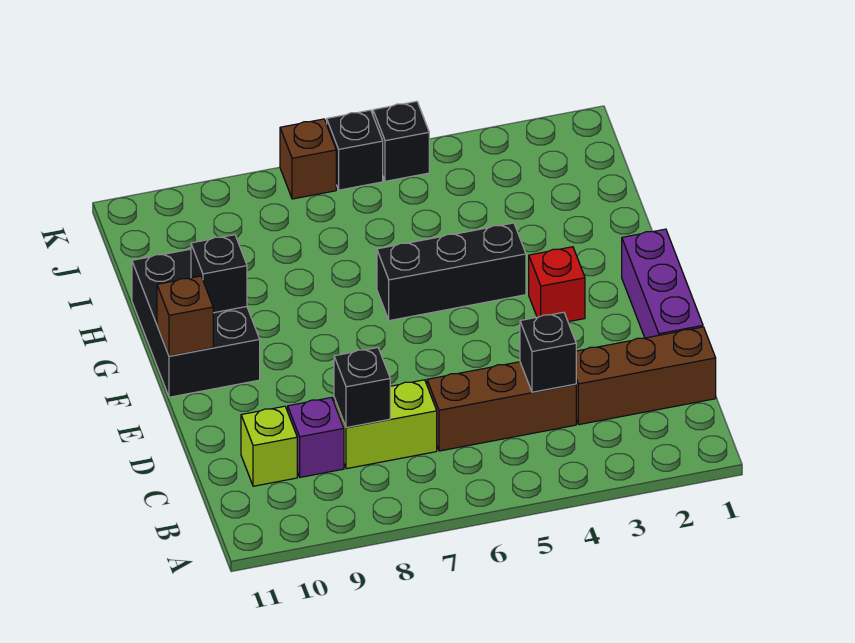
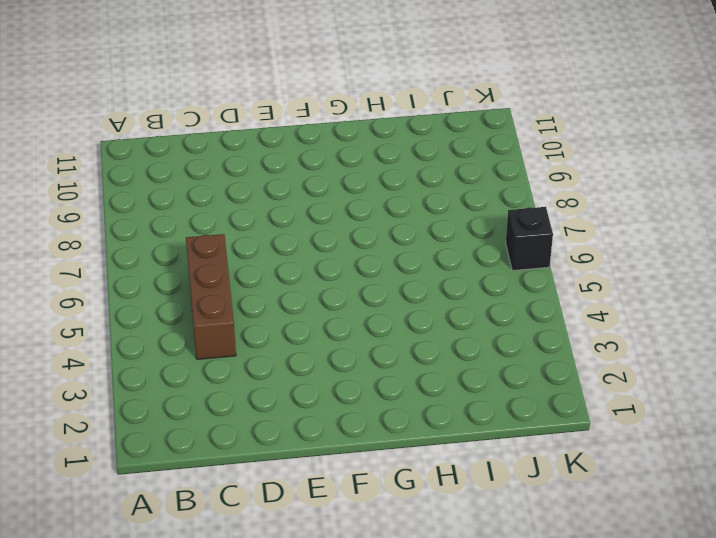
none -> brown brick C1:C3 level 1
none -> lime brick C7:C8 level 1
none -> purple brick C9 level 1

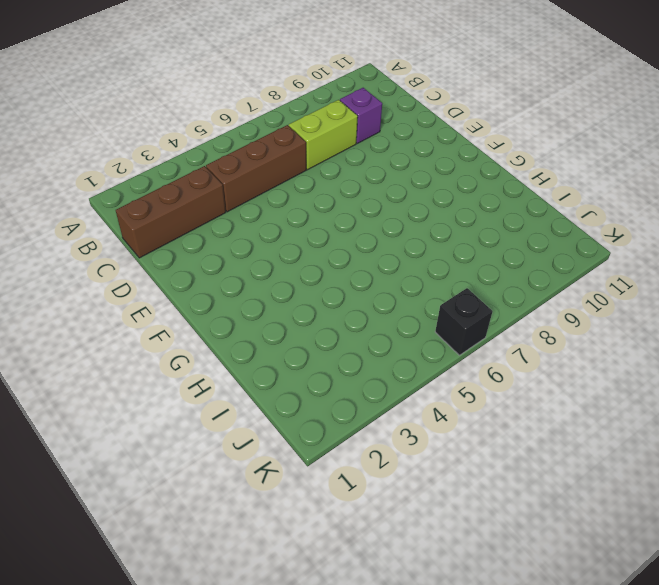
none -> lime brick C10 level 1
none -> purple brick D1:F1 level 1
none -> red brick F3 level 1

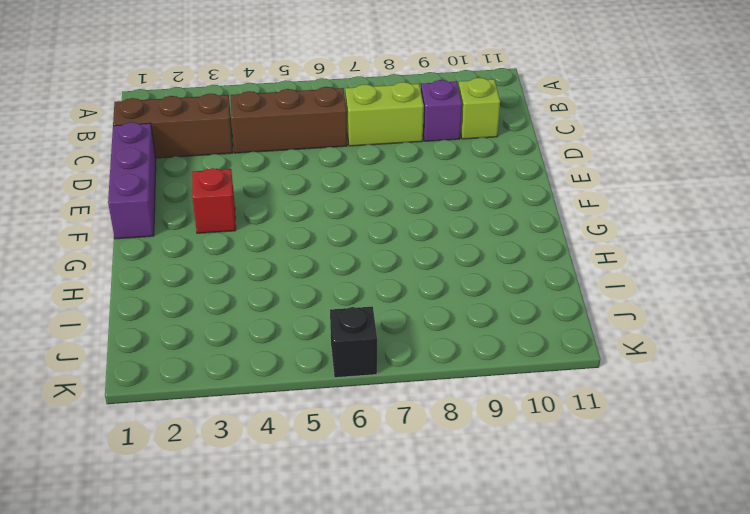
none -> black brick F10:H11 level 1
none -> black brick G4:G6 level 1
none -> black brick K5 level 1

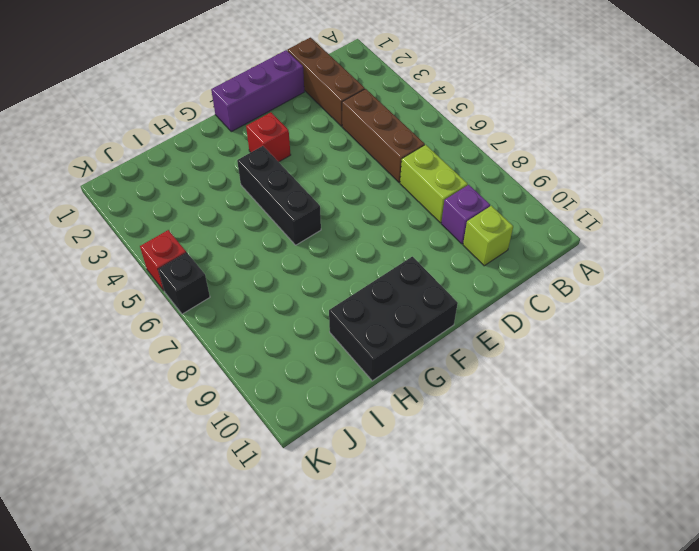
red brick K5 level 1 -> black brick K5 level 1
none -> brown brick K7 level 1
none -> black brick C4 level 2
none -> black brick C8 level 2

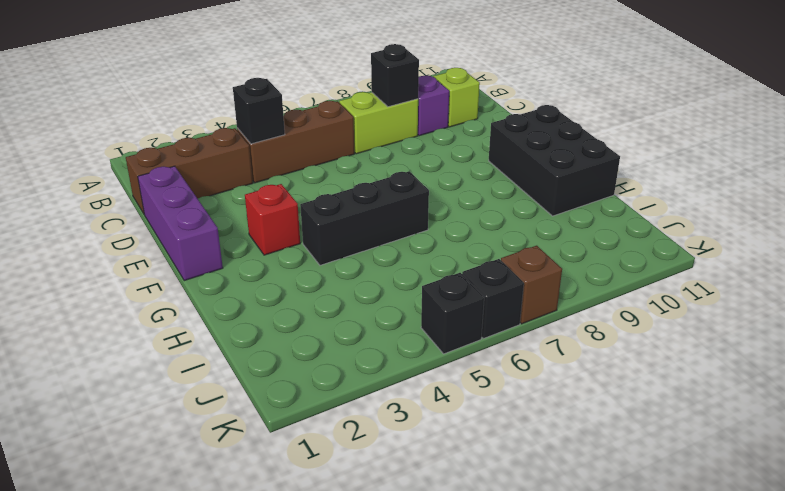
none -> brown brick F11 level 2
none -> black brick G10 level 2

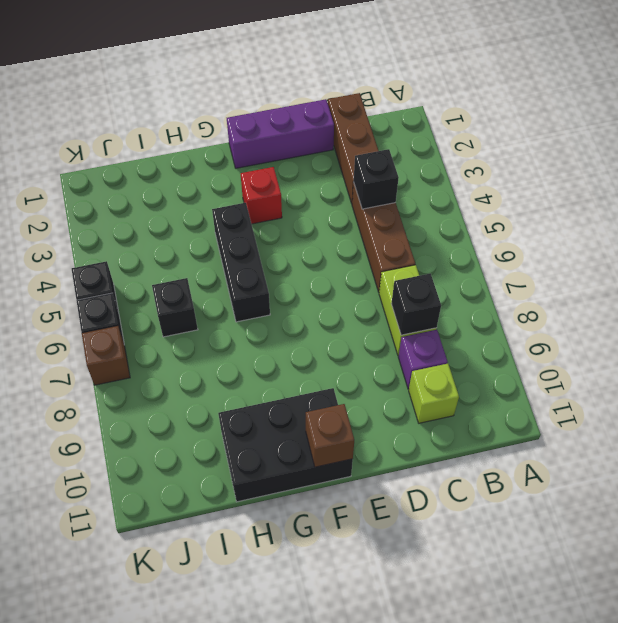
black brick I6 level 1 -> black brick G10 level 2

